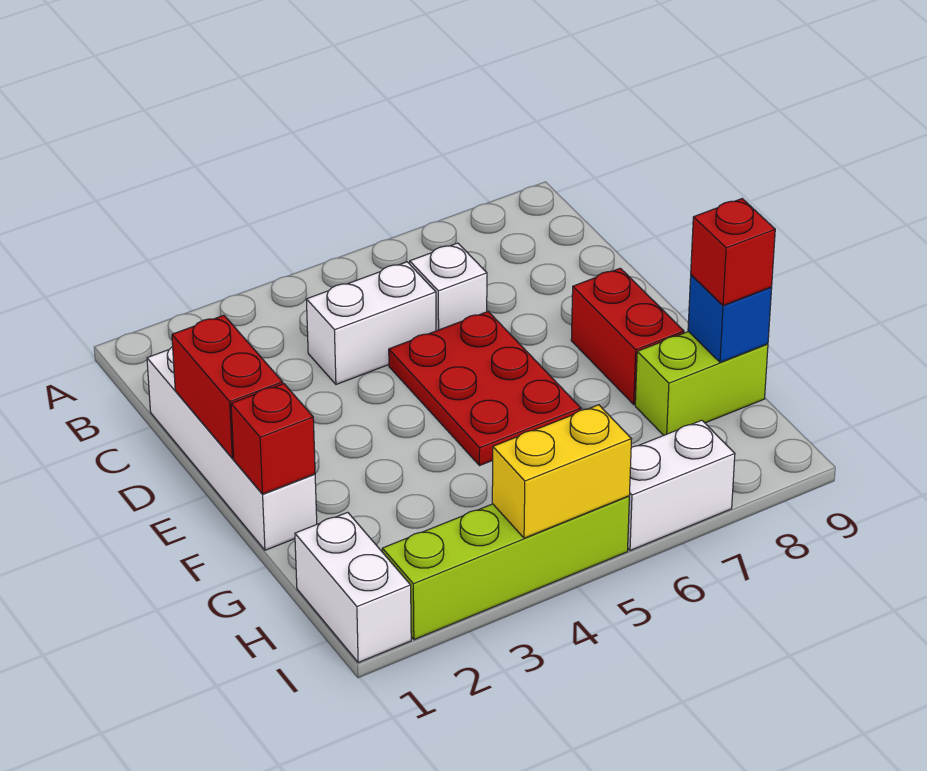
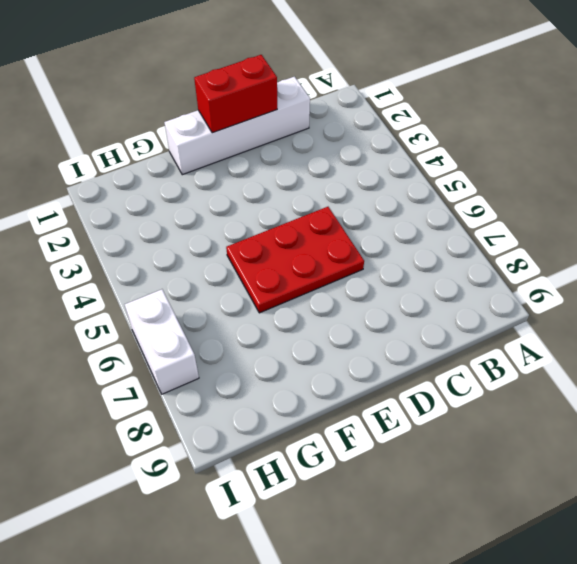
none -> white brick C4:C5 level 1
none -> white brick C6 level 1
none -> red brick E8:F8 level 1

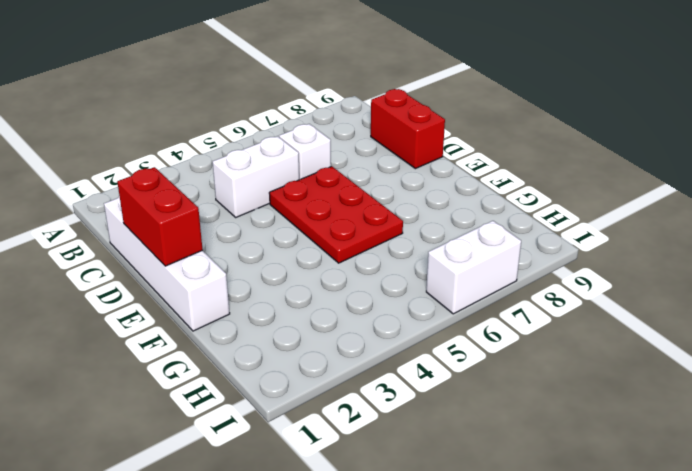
red brick C9:D9 level 1 -> red brick E8:F8 level 1
none -> lime brick G8:G9 level 1
none -> white brick H1:I1 level 1
none -> lime brick I2:I5 level 1

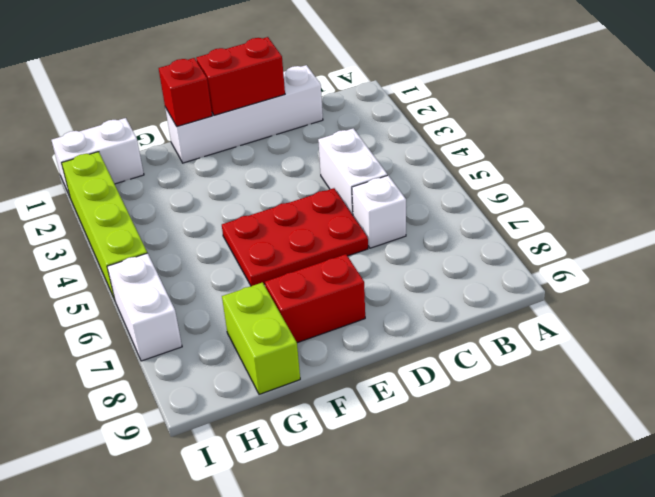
none -> blue brick G9 level 2
none -> yellow brick I4:I5 level 2
none -> red brick G9 level 3

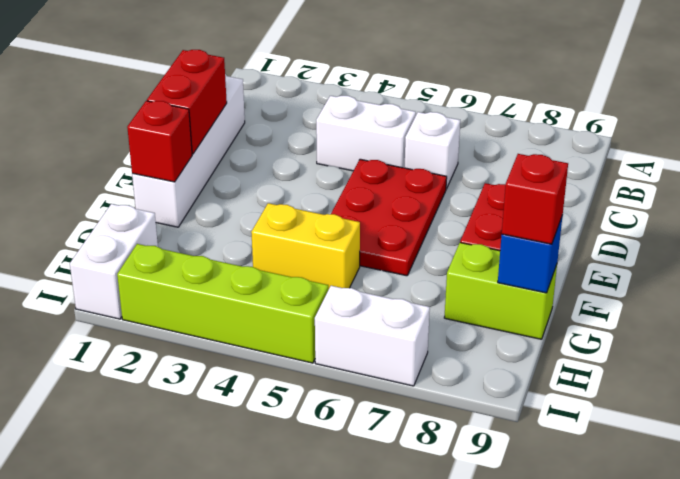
yellow brick G4:G5 level 1 -> yellow brick I4:I5 level 2

